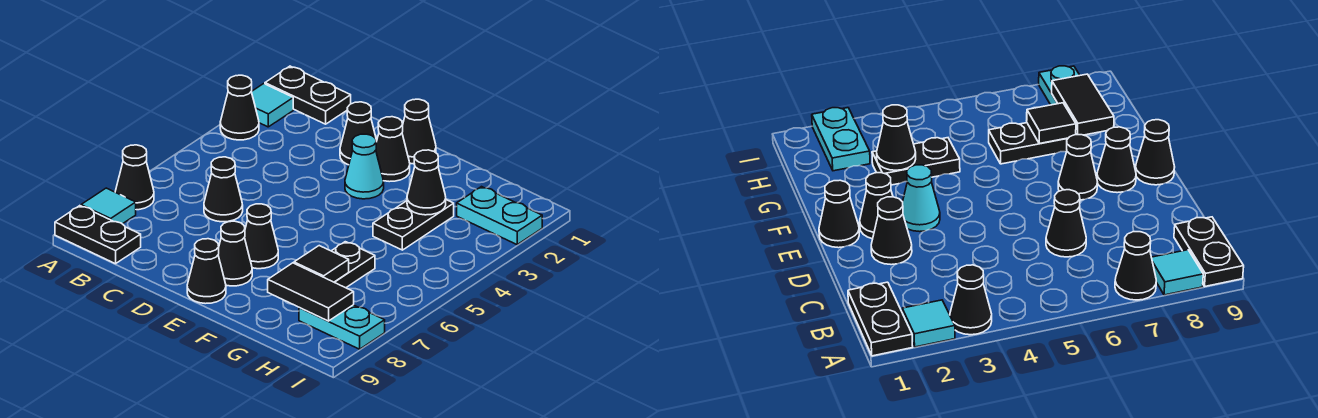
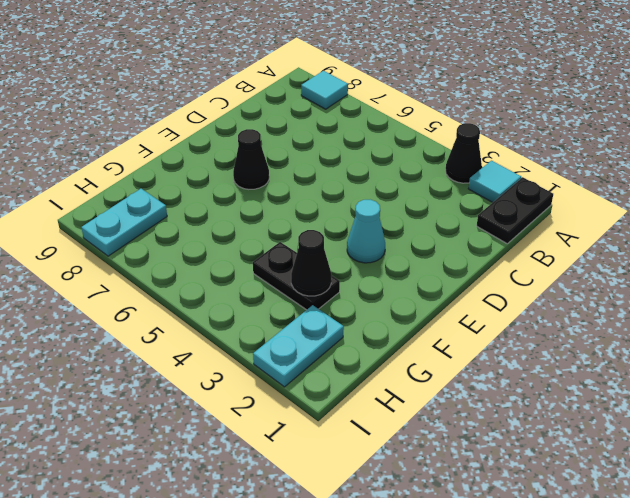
none -> black cone A7 level 1
none -> black plate A9:B9 level 1
none -> black cone C6 level 1

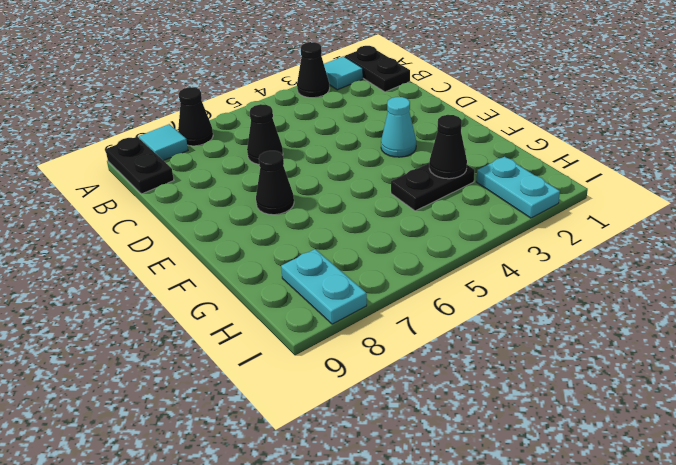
none -> black cone D2 level 1
none -> black cone E1 level 1
none -> black cone E2 level 1

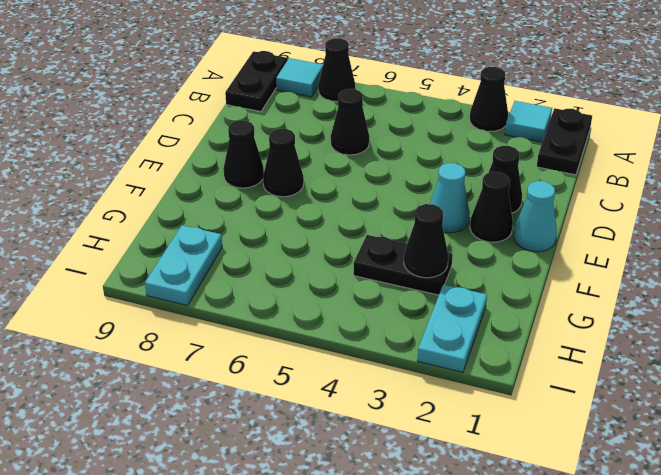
cyan cone E1 level 1 -> black cone E1 level 1
none -> black cone E9 level 1
none -> black plate G6:G7 level 1
none -> black tile G7 level 2

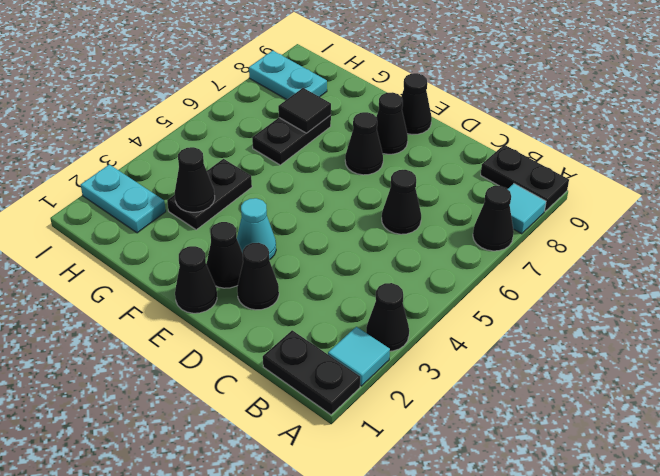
none -> black tile G8:H8 level 2

